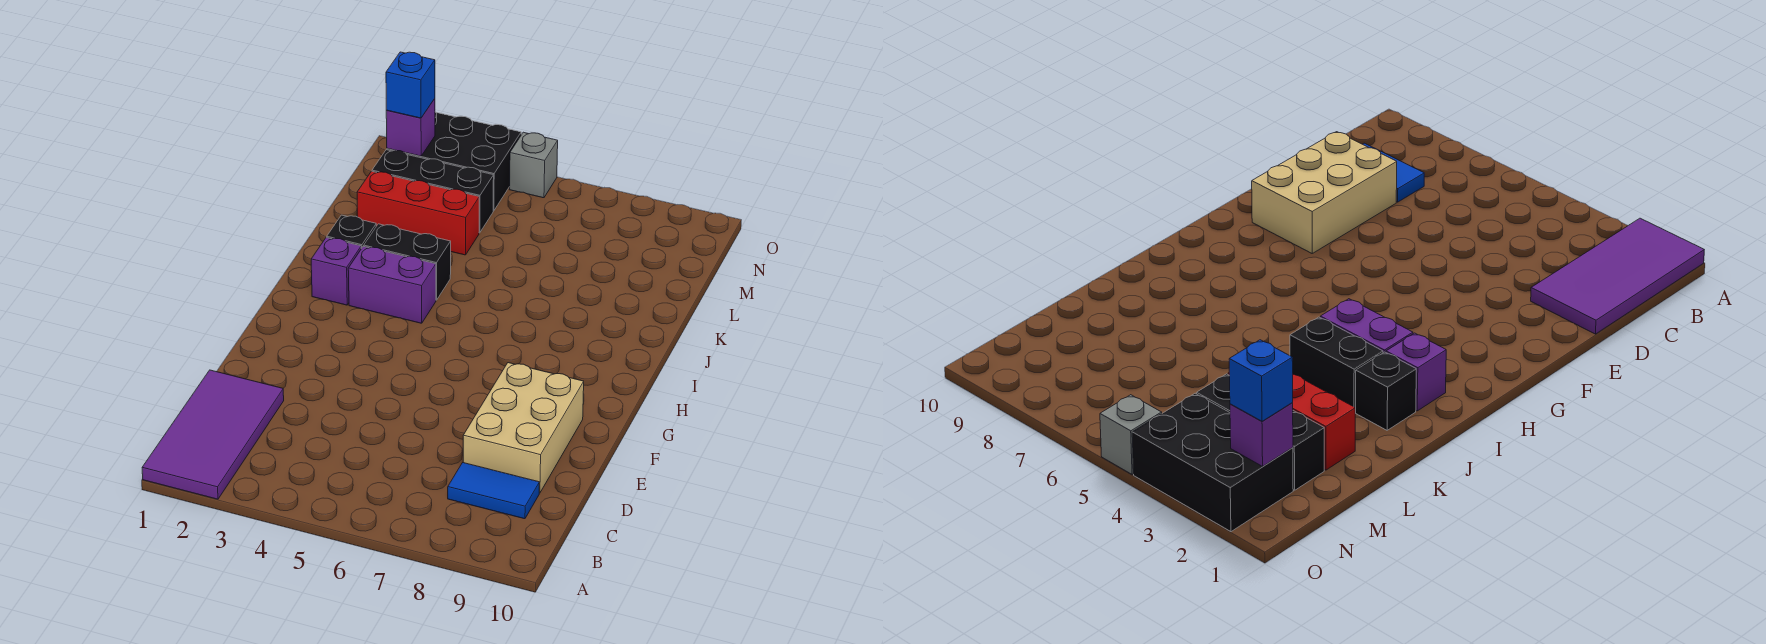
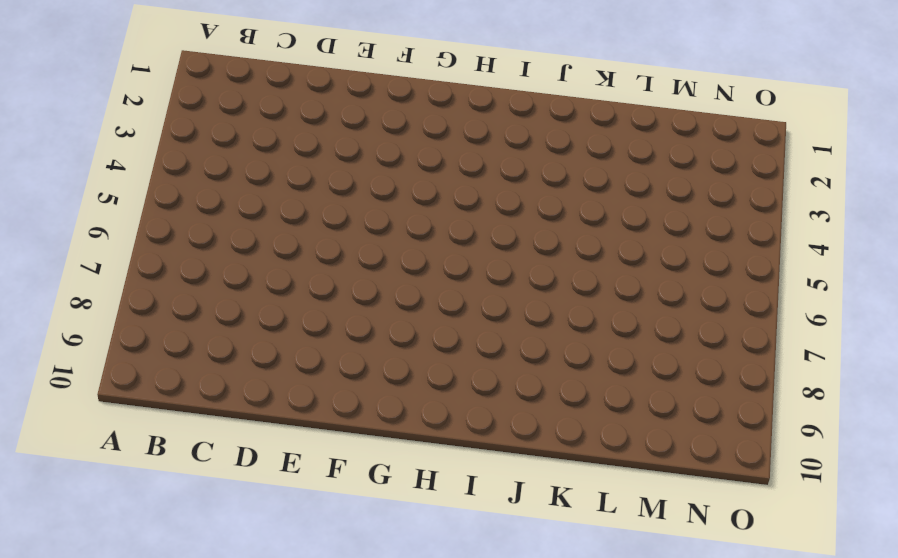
none -> purple tile A1:D2 level 1
none -> blue tile C8:C9 level 1
none -> tan brick D8:F9 level 1

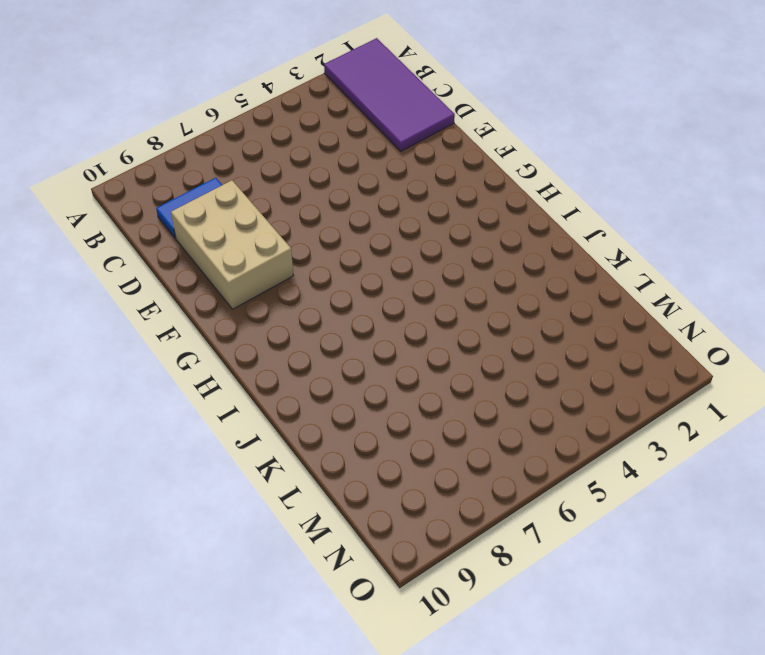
none -> purple brick I2 level 1
none -> purple brick I3:I4 level 1
none -> black brick J2 level 1

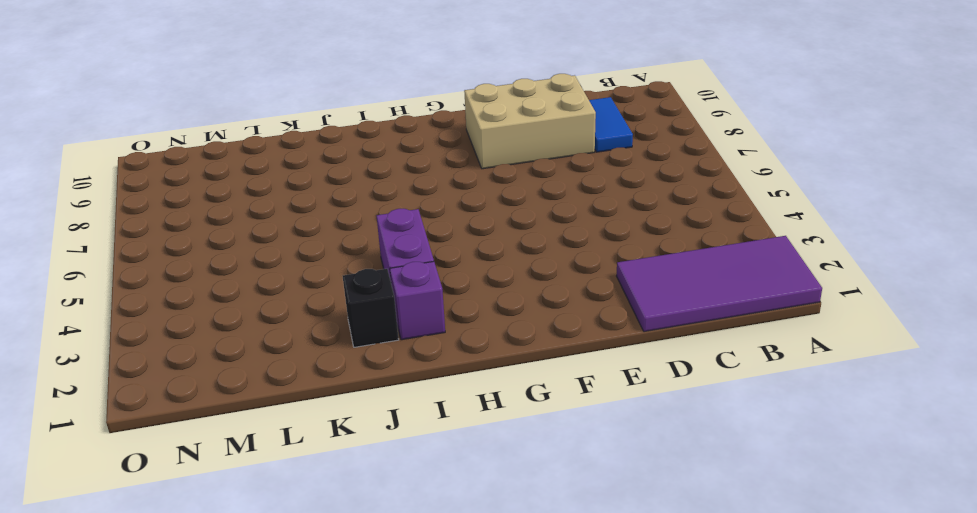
none -> black brick J3:J4 level 1
none -> red brick L2:L4 level 1
none -> black brick M2:M4 level 1

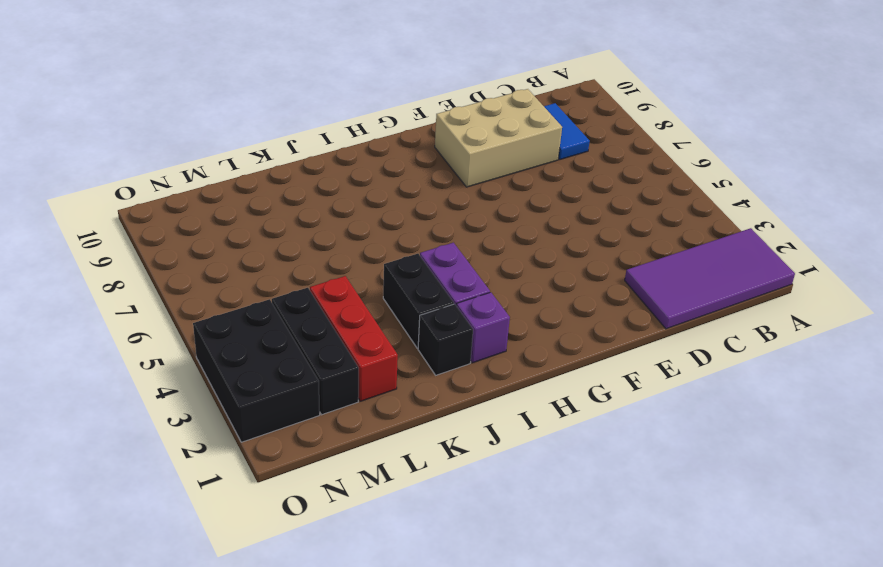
none -> grey brick O5 level 1
none -> purple brick N2 level 2
none -> blue brick N2 level 3

